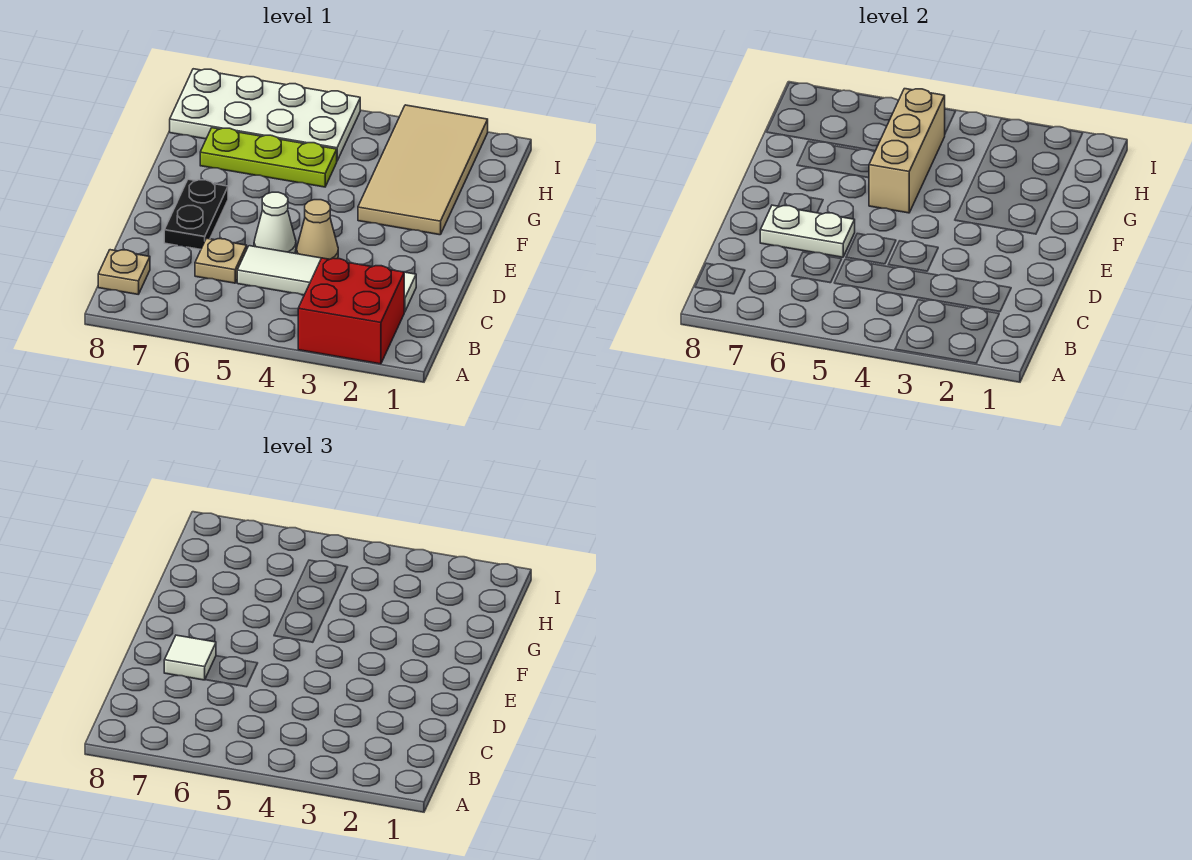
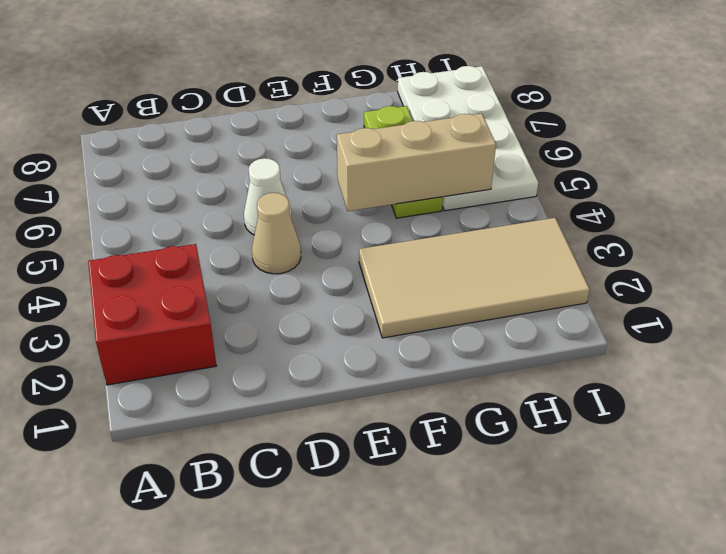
none -> tan plate B8 level 1
none -> white tile C2:C5 level 1
none -> tan plate C6 level 1

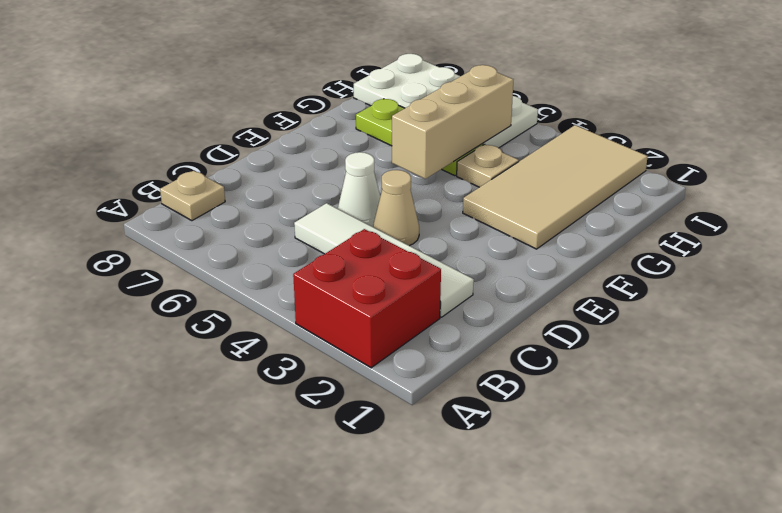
tan plate G4 level 1 -> tan plate C6 level 1
none -> black plate D7:E7 level 1
none -> white plate D6:D7 level 2
none -> white tile D7 level 3

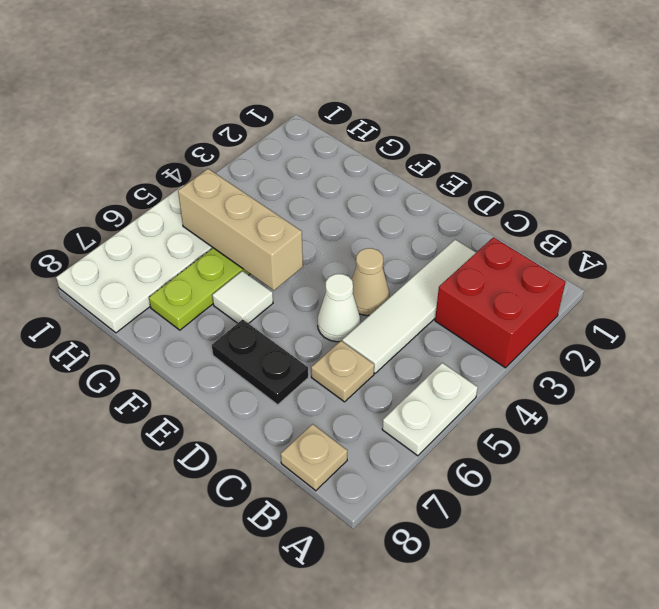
white plate A5:A6 level 1 -> white plate D6:D7 level 2
white tile F6 level 1 -> white tile D7 level 3
none -> tan tile F2:I3 level 1

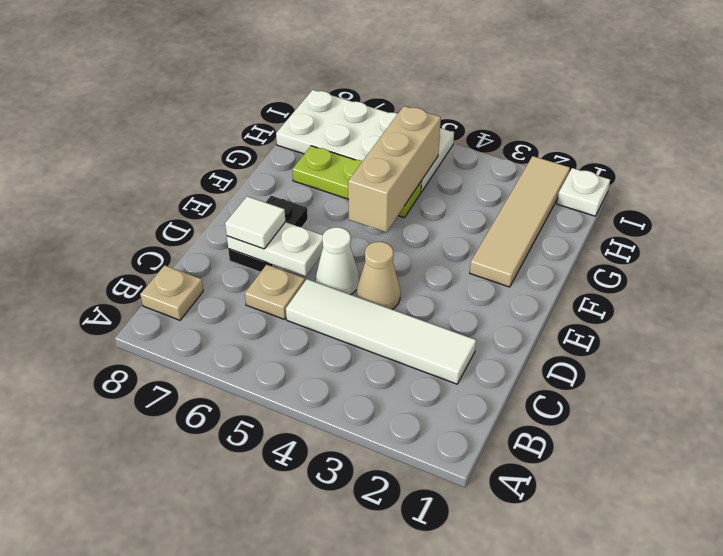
tan tile F2:I2 level 1 -> tan tile F2:I3 level 1
white plate I1 level 1 -> none
none -> red brick A2:B3 level 1

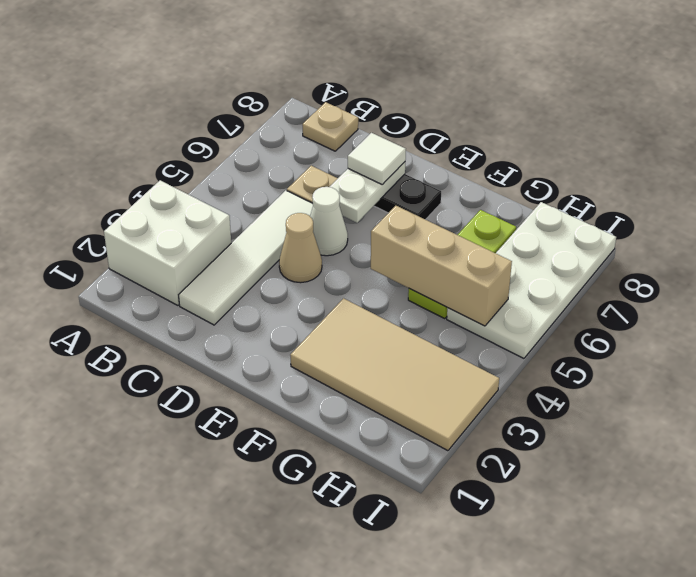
white brick A2:B3 level 1 -> red brick A2:B3 level 1

